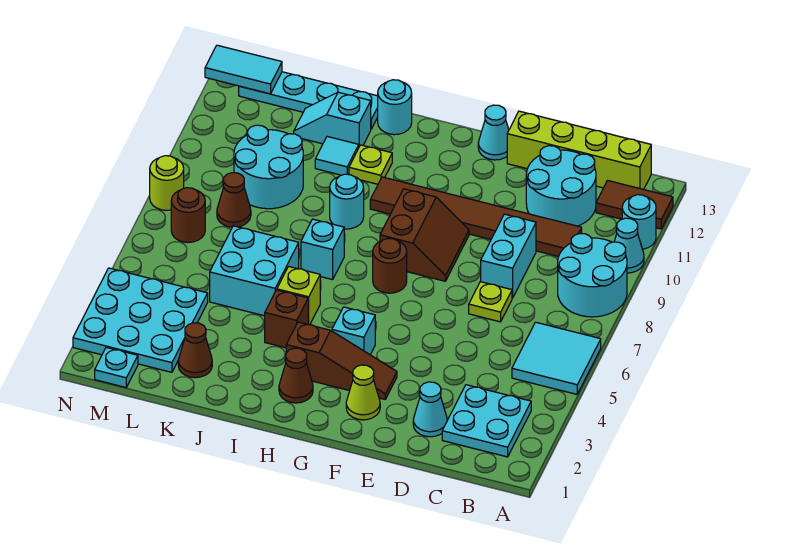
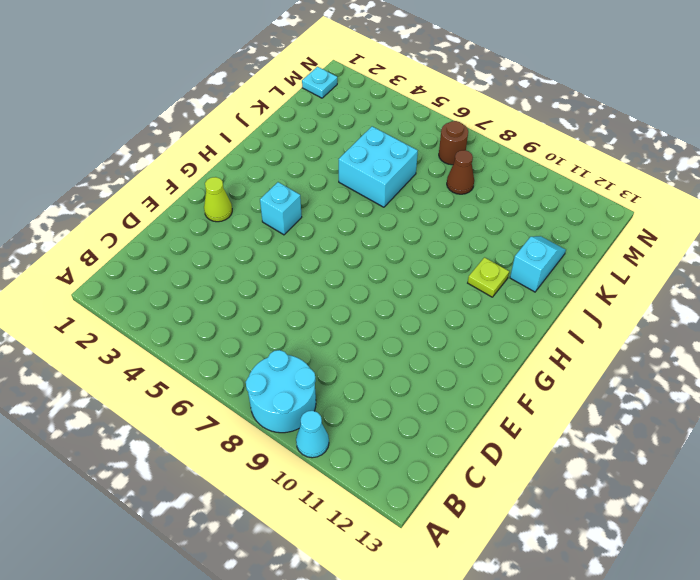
none -> cyan tile A5:B6 level 1
none -> cyan round brick A11 level 1
none -> brown tile A12:B12 level 1
none -> cyan plate B2:C3 level 1

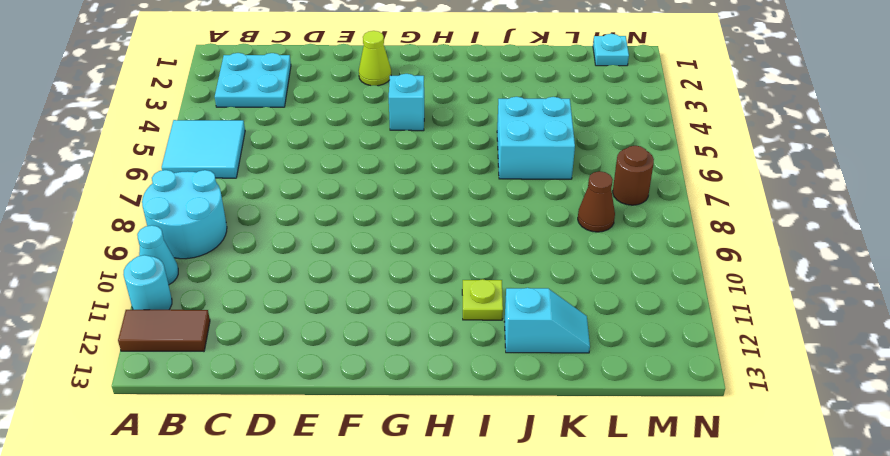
none -> lime brick B13:E13 level 1
none -> brown tile C10:H10 level 1
none -> cyan round brick C11:D12 level 1
none -> cyan cone D2 level 1

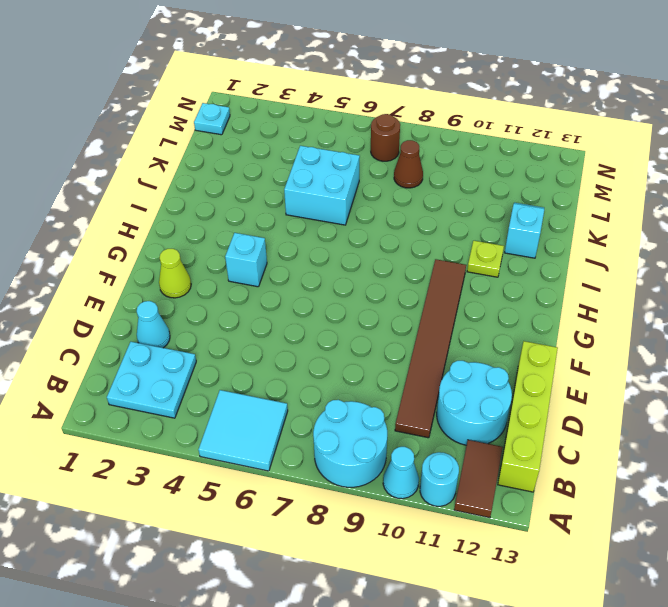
none -> lime plate D7 level 1
none -> cyan brick D8:D9 level 1
none -> brown slope F3:H3 level 1 top H
none -> brown slope F8:G9 level 1 top G

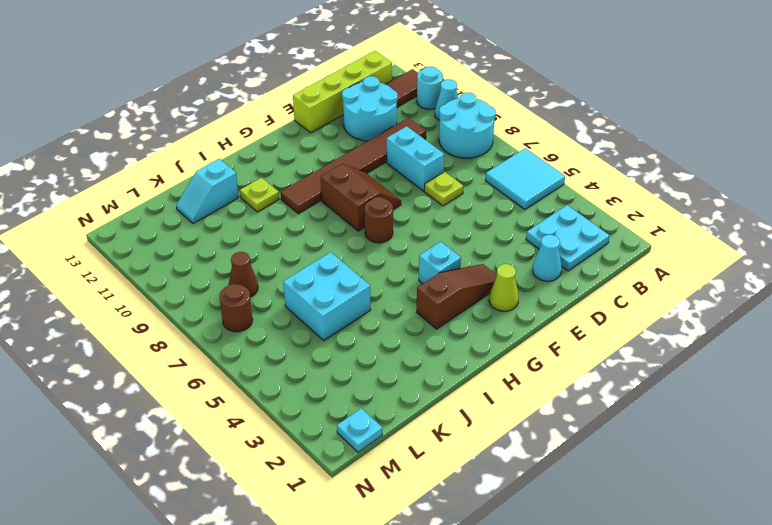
none -> cyan cone F13 level 1
none -> brown cone H2 level 1
none -> brown brick I4 level 1
none -> lime brick I5 level 1

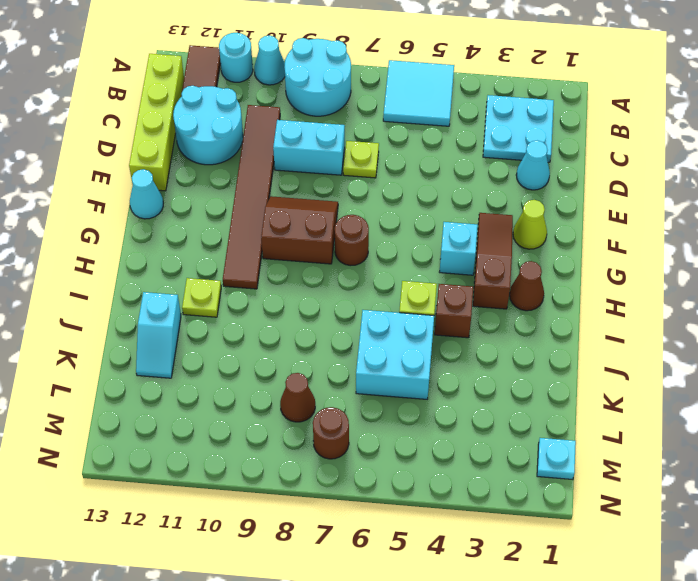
none -> cyan brick I7 level 1
none -> cyan round brick I9 level 1
none -> cyan round brick I13 level 1
none -> cyan tile J11 level 1

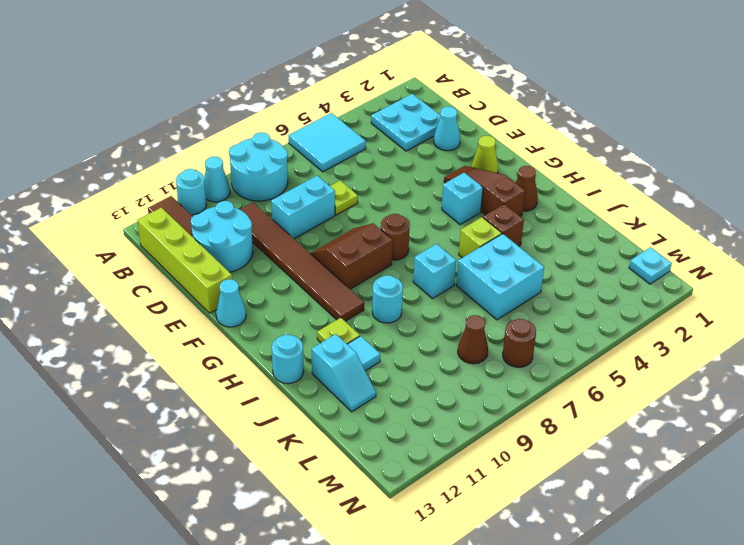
none -> cyan plate J13:M13 level 1
none -> brown cone K2 level 1
none -> cyan round brick K9:L10 level 1
none -> cyan plate L2:N4 level 1

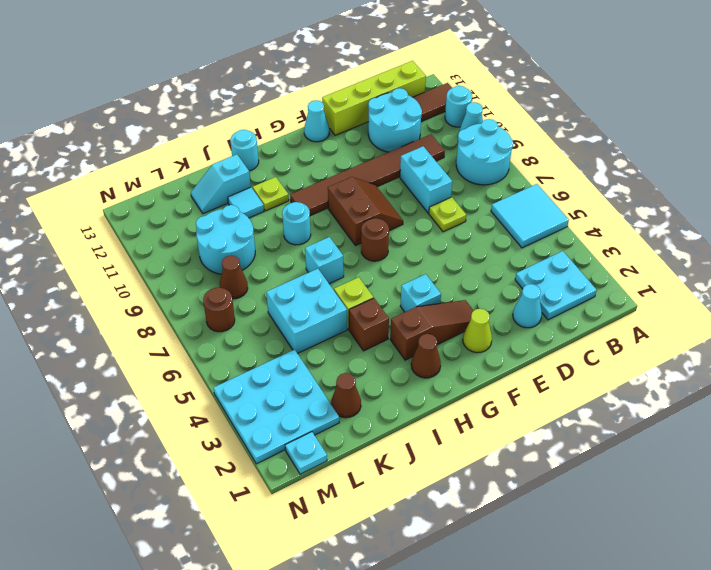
none -> cyan plate J13:M13 level 1
none -> lime round brick N8 level 1
none -> cyan tile M13:N13 level 2

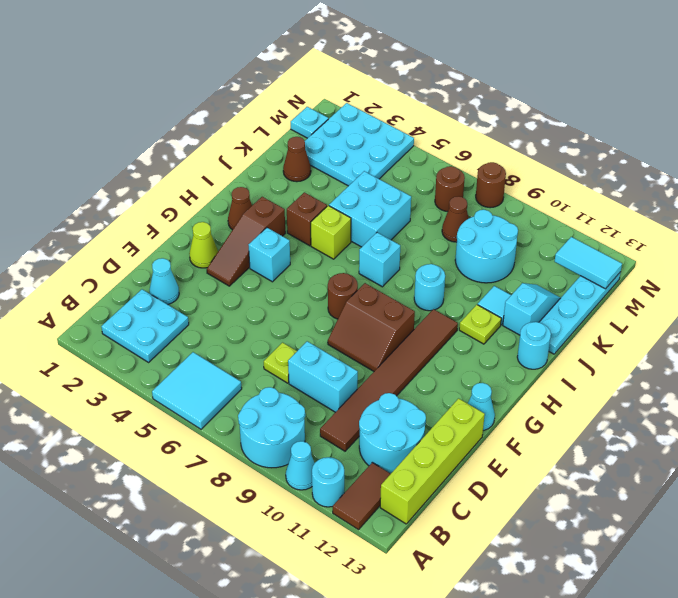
cyan tile M12:M13 level 2 -> cyan tile M13:N13 level 2
brown round brick N8 level 1 -> lime round brick N8 level 1

